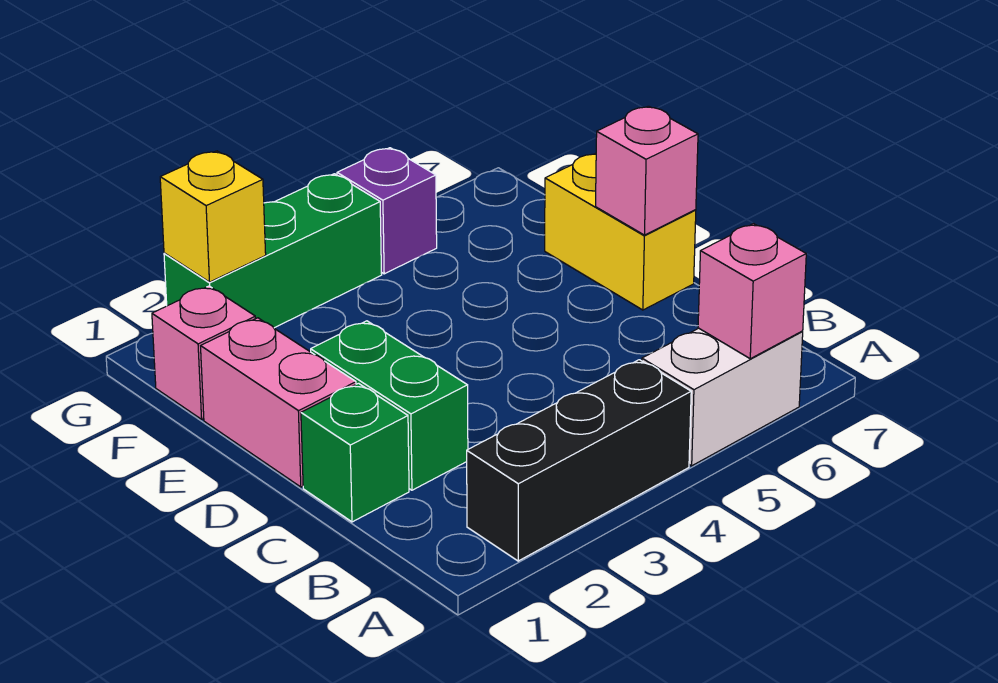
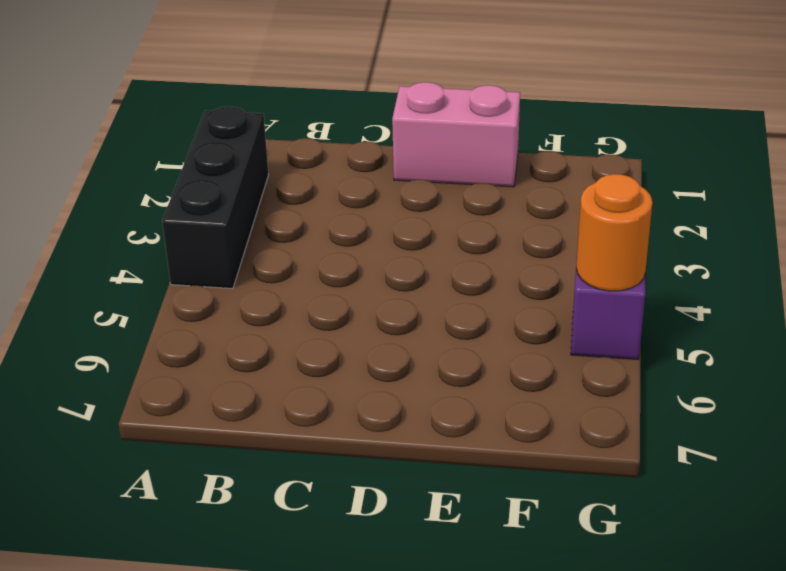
orange round brick G5 level 2 -> none
none -> white brick A5:A6 level 1
none -> green brick C1 level 1
none -> green brick C2:D2 level 1

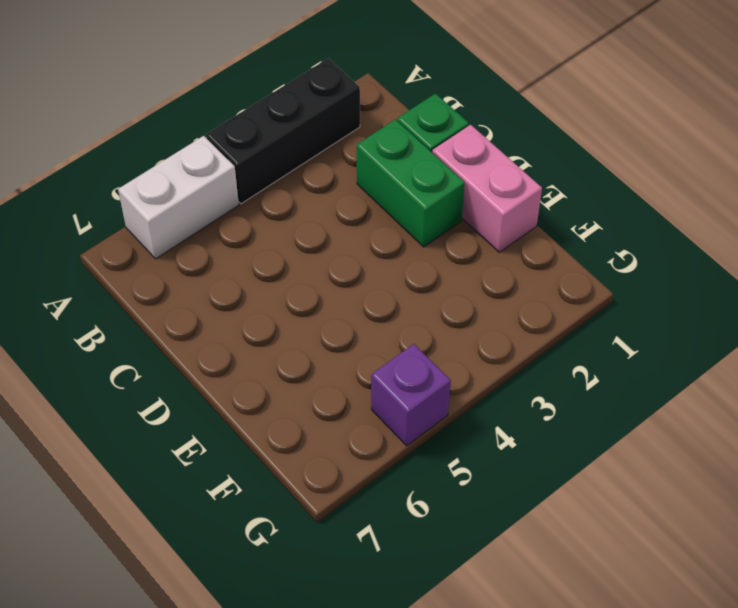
none -> yellow brick D7:E7 level 1
none -> pink brick F1 level 1
none -> green brick G2:G4 level 1

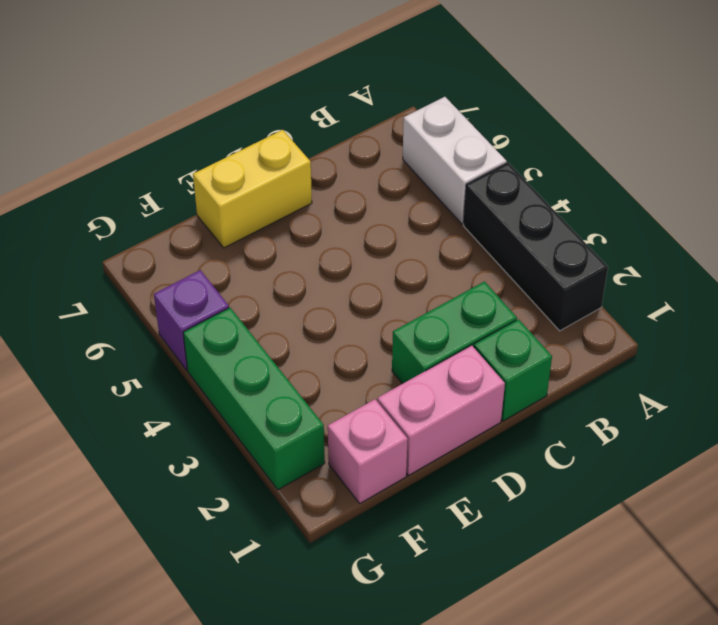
none -> pink brick A6 level 2
none -> pink brick D7 level 2
none -> yellow brick G2 level 2

